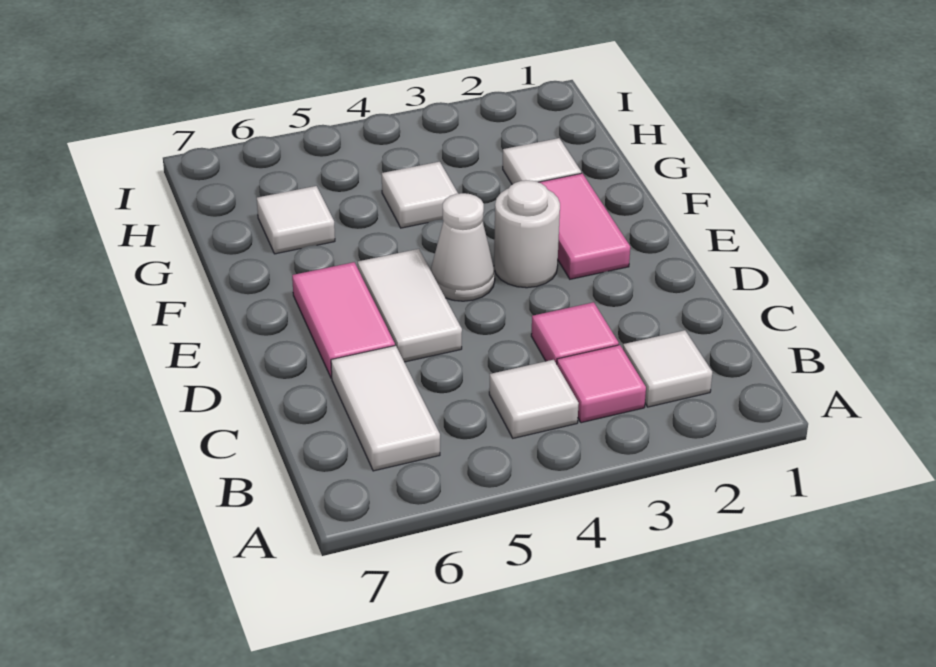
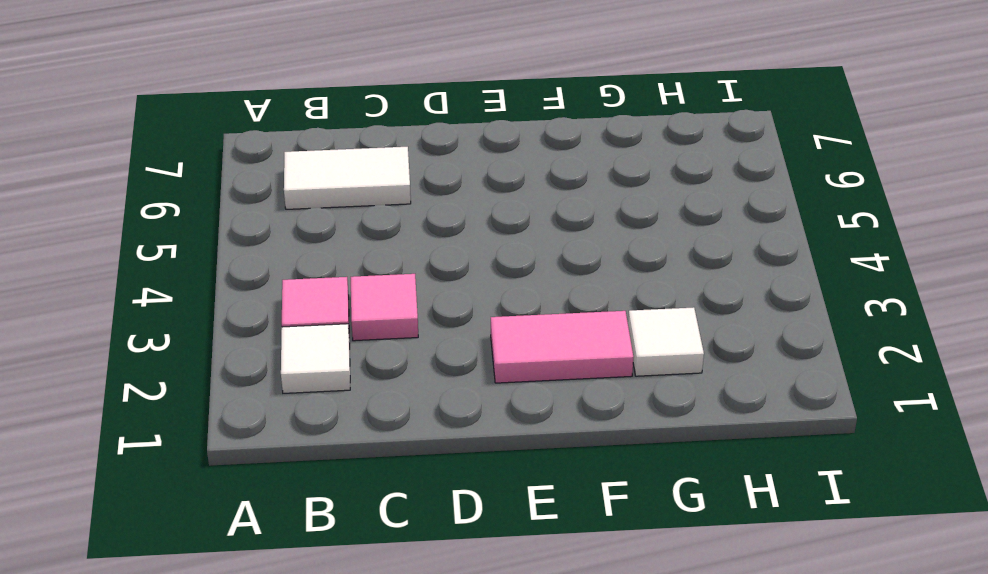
none -> white tile B4 level 1
none -> white tile D5:E5 level 1
none -> pink tile D6:E6 level 1

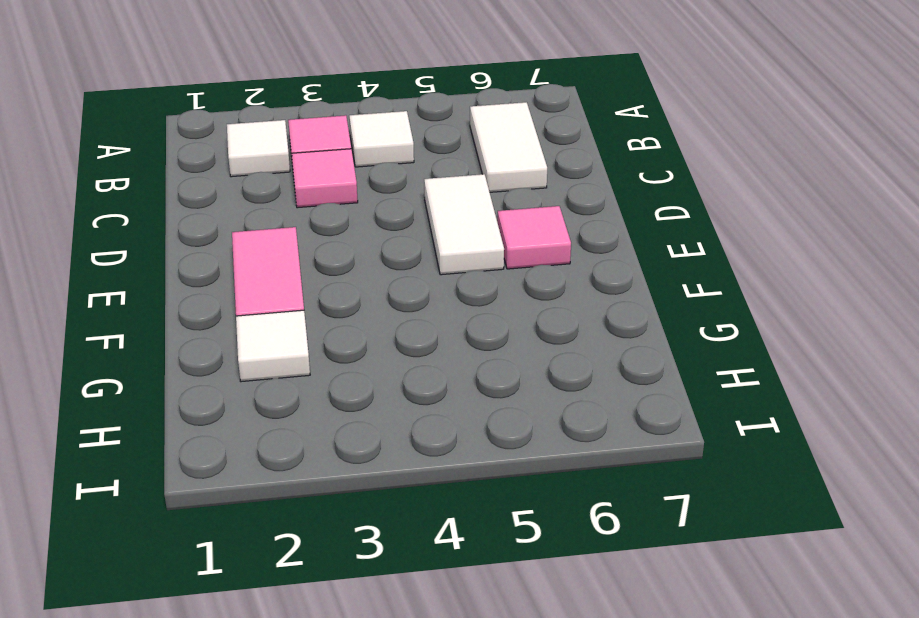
pink tile E6 level 1 -> pink tile D6:E6 level 1
none -> white round brick E3 level 1
none -> white cone E4 level 1
none -> white tile G4 level 1

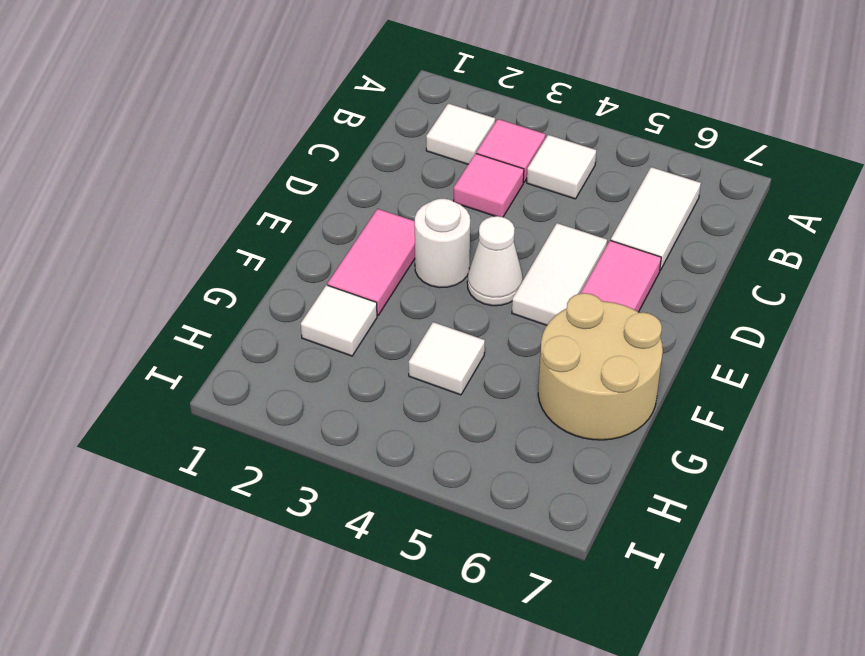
tan round brick F6:G7 level 1 -> white tile G6 level 1

